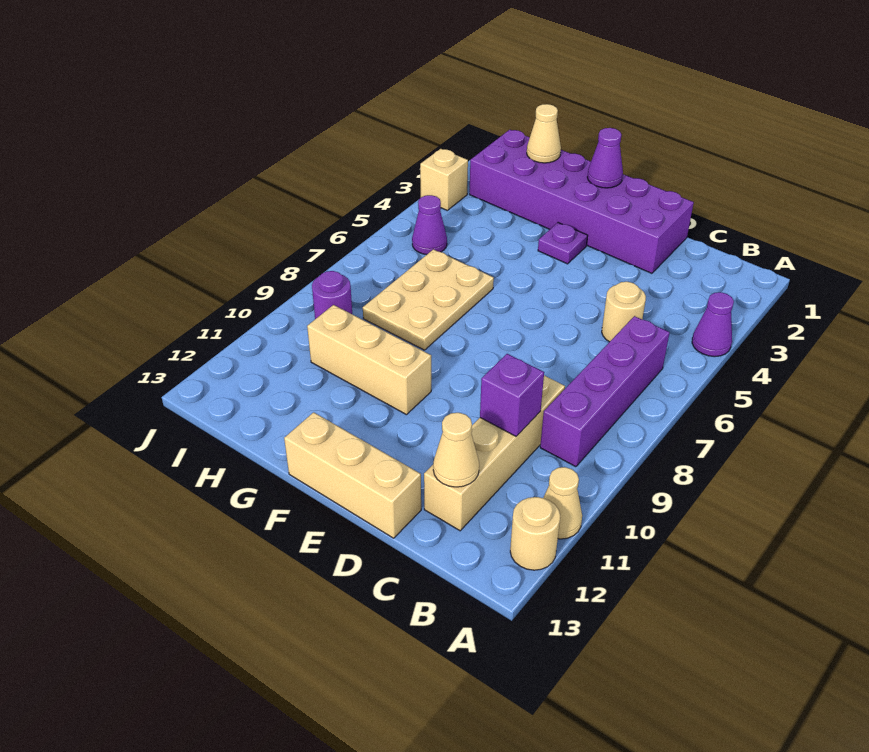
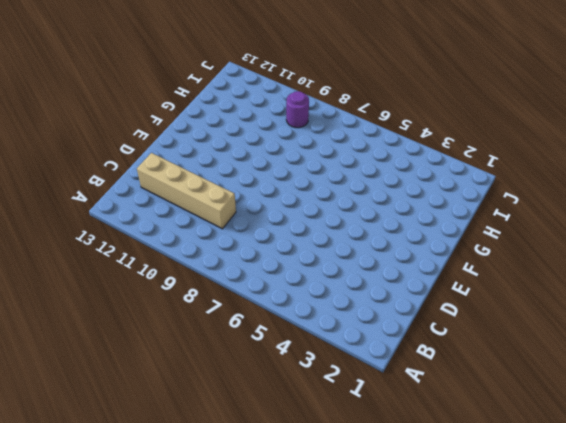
none -> purple cone A4 level 1
none -> tan cone A11 level 1
none -> tan round brick A12 level 1

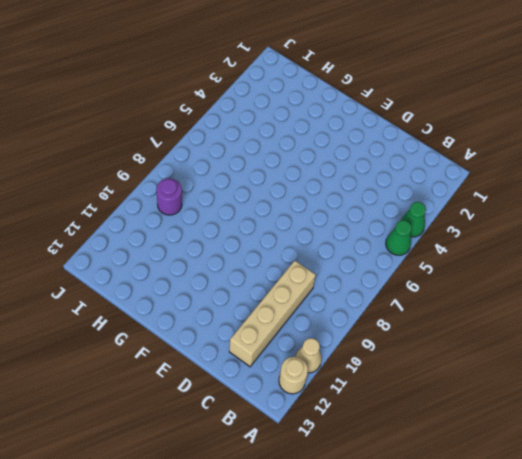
green cone A4 level 1 -> purple cone A4 level 1
green cone A5 level 1 -> none
none -> purple brick B6:B9 level 1
none -> tan round brick C5 level 1
none -> purple brick D1:I2 level 1

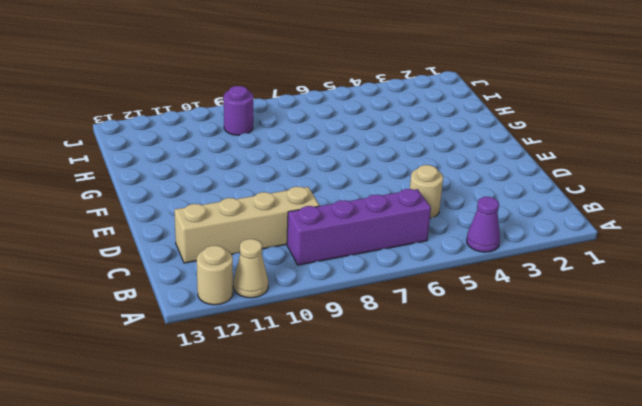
none -> purple brick D1:I2 level 1
none -> tan brick D13:F13 level 1
none -> purple plate F3 level 1

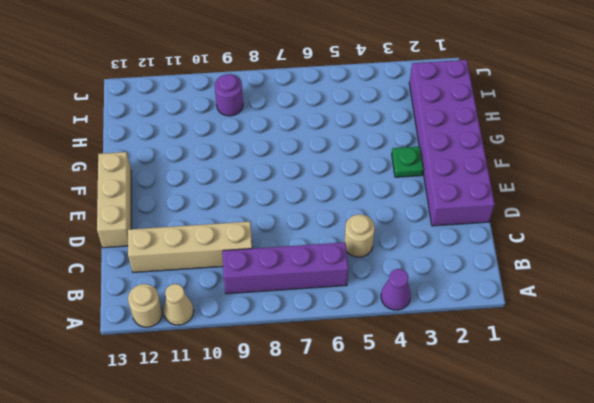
green plate F3 level 1 -> purple plate F3 level 1
none -> tan brick F10:H10 level 1
none -> tan plate G6:H8 level 1
none -> purple cone I5 level 1

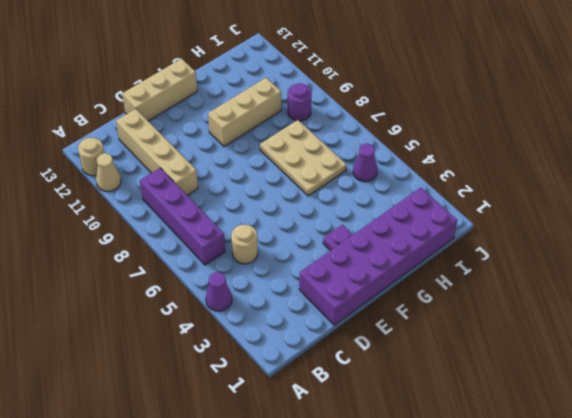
none -> tan brick J3 level 1
none -> purple brick C10 level 2
none -> tan cone C12 level 2

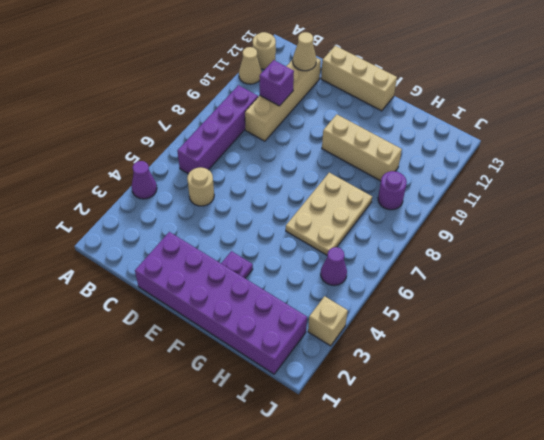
none -> purple cone F1 level 2
none -> tan cone H1 level 2

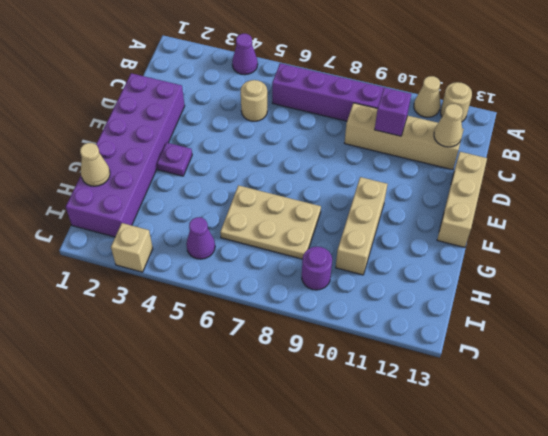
none -> purple cone F1 level 2

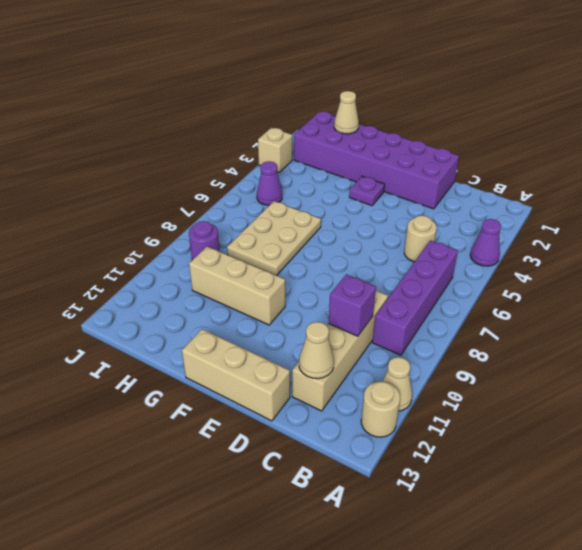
none -> purple cone F1 level 2

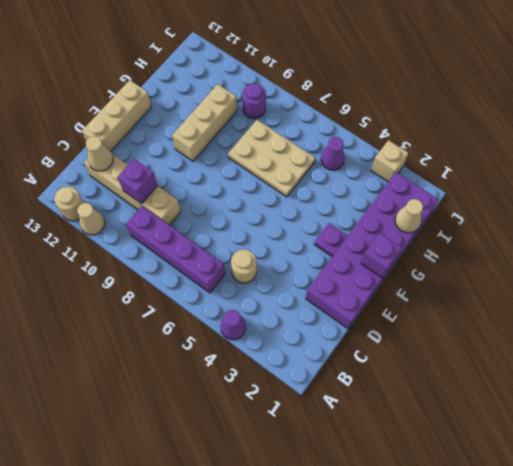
purple brick F1 level 2 -> purple cone F1 level 2

